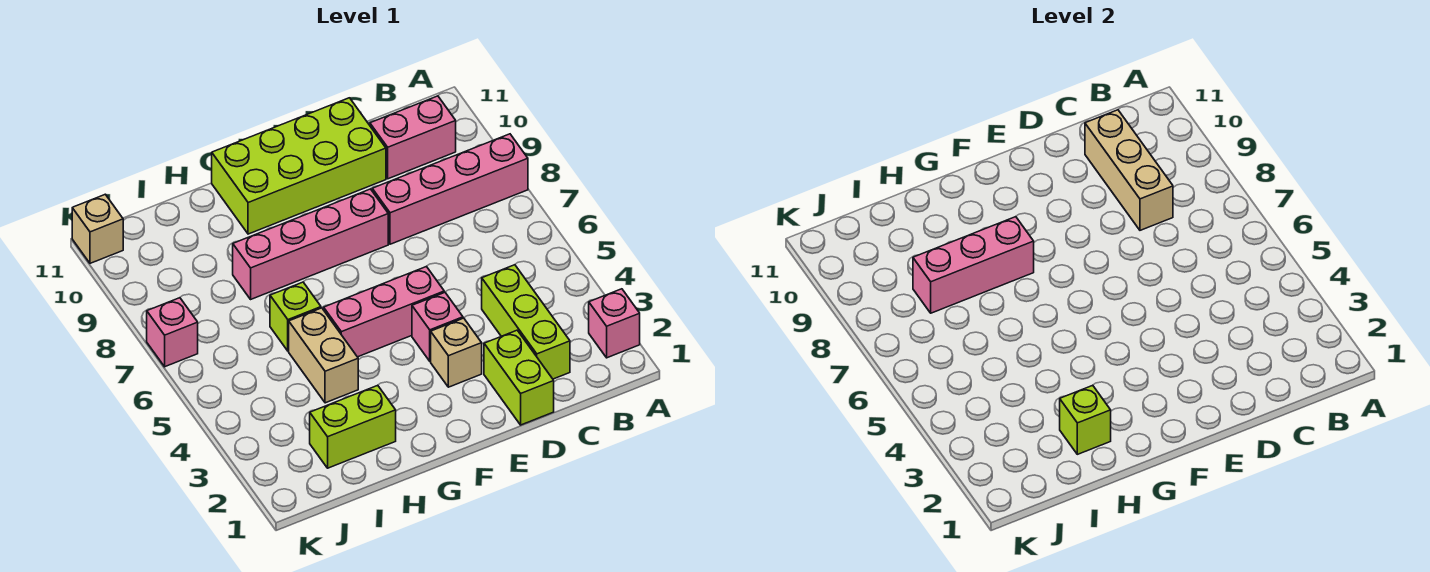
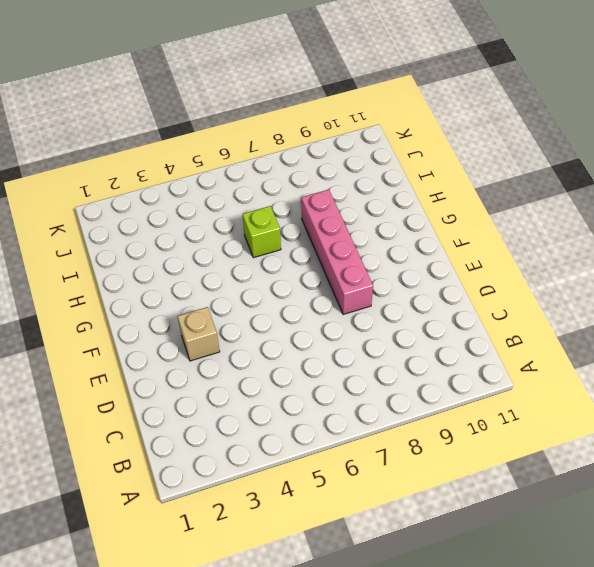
none -> pink brick A2 level 1
none -> pink brick A8:D8 level 1
none -> pink brick B10:C10 level 1

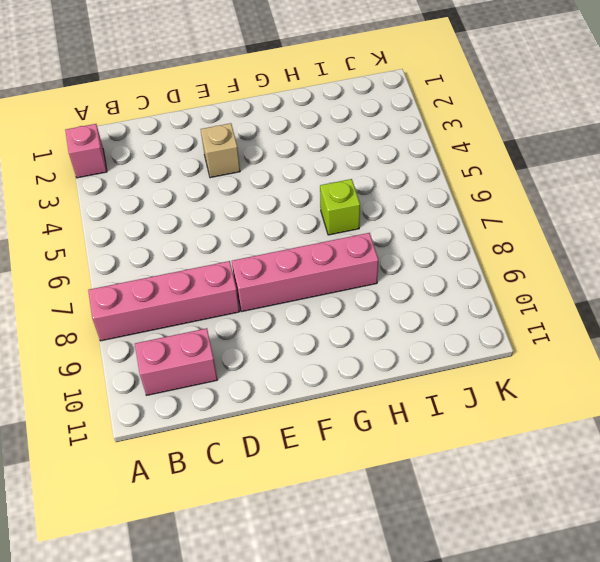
none -> lime brick C2:C4 level 1
none -> lime brick D1:D2 level 1
none -> lime brick D10:G11 level 1

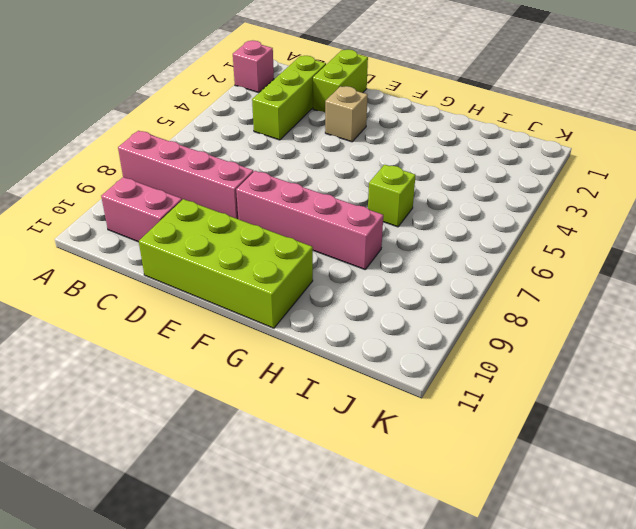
none -> pink brick E4 level 1
none -> pink brick E5:G5 level 1
none -> lime brick H2:I2 level 1

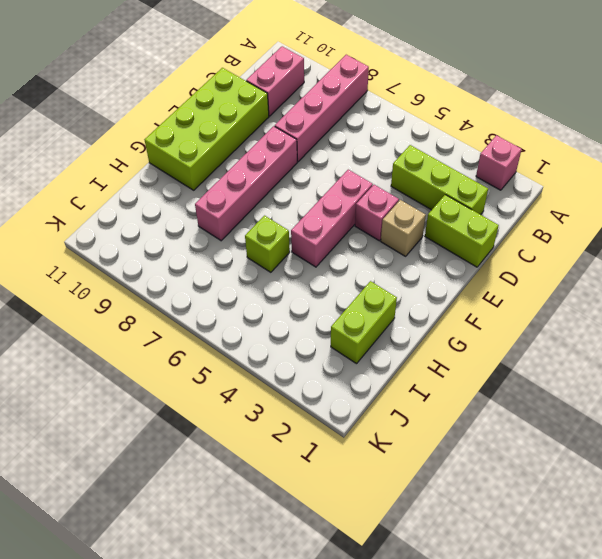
none -> tan brick H4:H5 level 1
none -> pink brick K7 level 1
none -> tan brick K11 level 1

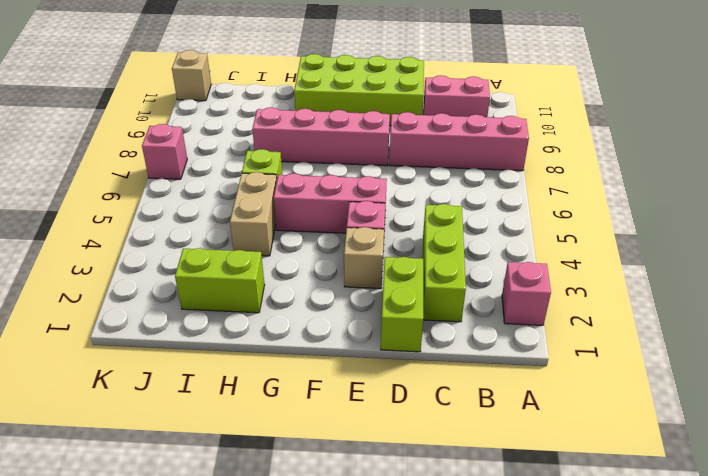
none -> tan brick C8:C10 level 2
none -> pink brick G8:I8 level 2
none -> lime brick H2 level 2

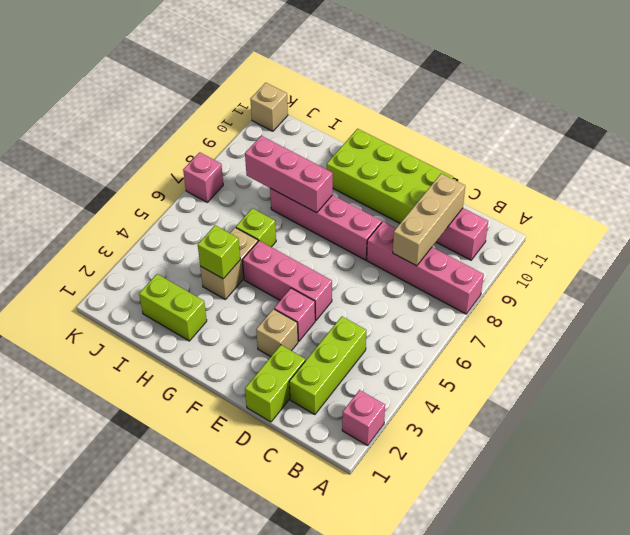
lime brick H4 level 2 -> lime brick H2 level 2

